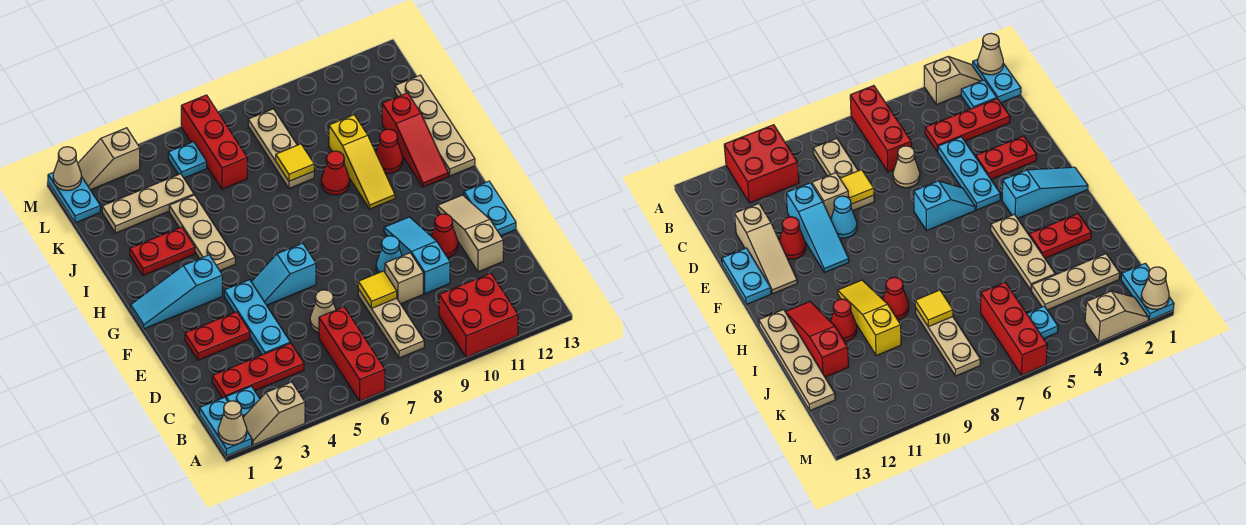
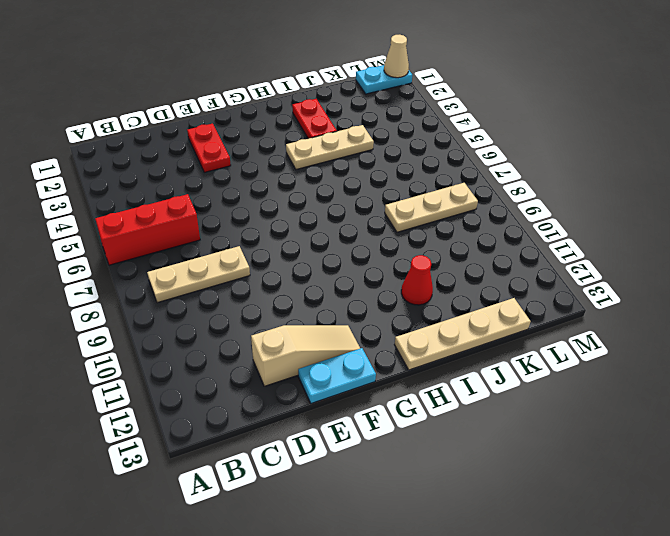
none -> cyan plate A1:B1 level 1
none -> tan slope A2:A3 level 1 top 3
none -> red brick A10:B11 level 1
none -> cyan plate B2 level 1

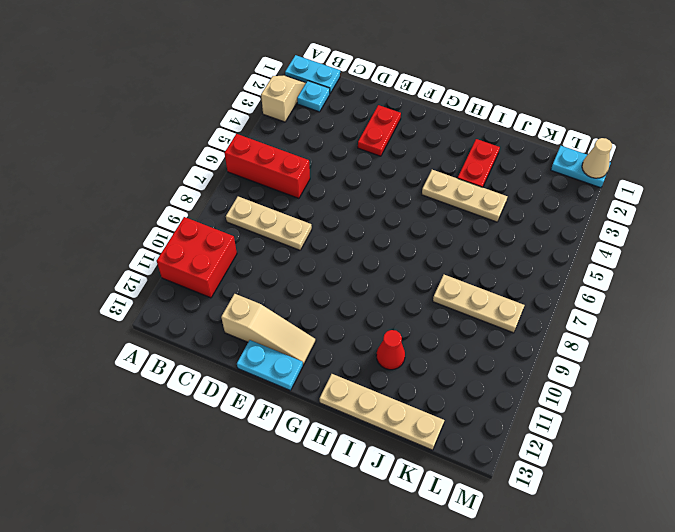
none -> red plate C2:C4 level 1
none -> cyan plate D4:F4 level 1
none -> tan cone D6 level 1
none -> tan brick D9 level 1

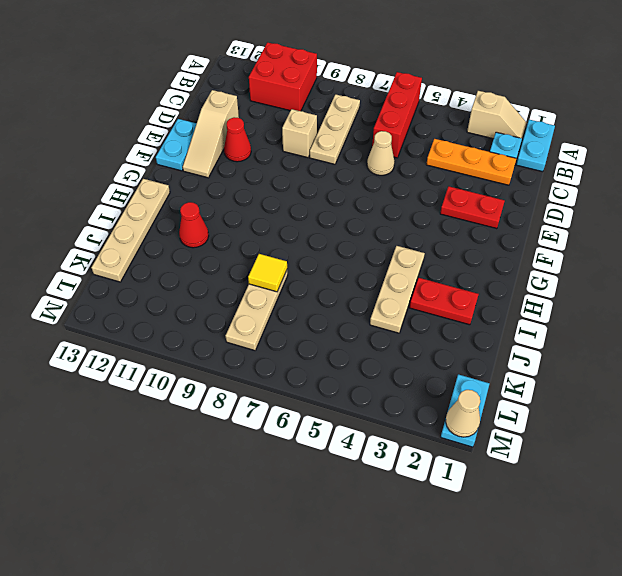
orange plate C2:C4 level 1 -> red plate C2:C4 level 1
none -> cyan plate D4:F4 level 1
none -> cyan slope D10:F10 level 1 top D
none -> cyan cone E9 level 1
none -> cyan slope F5:F6 level 1 top 6

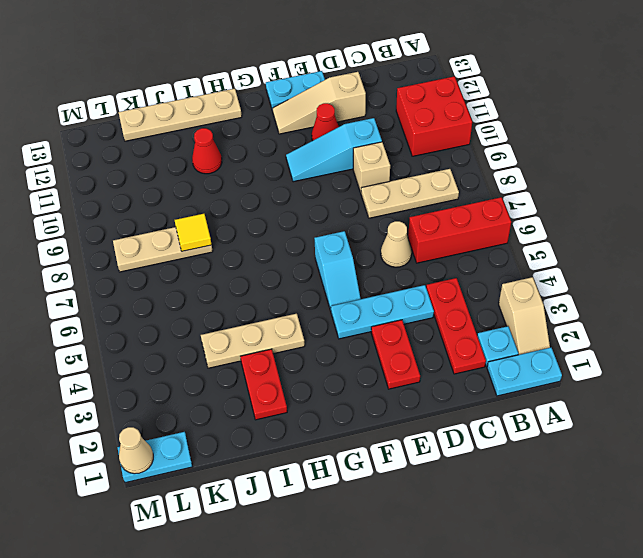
none -> cyan cone E9 level 1
none -> cyan slope G1:G3 level 1 top 3
none -> yellow slope H10:J10 level 1 top J
none -> red slope H12:J12 level 1 top J

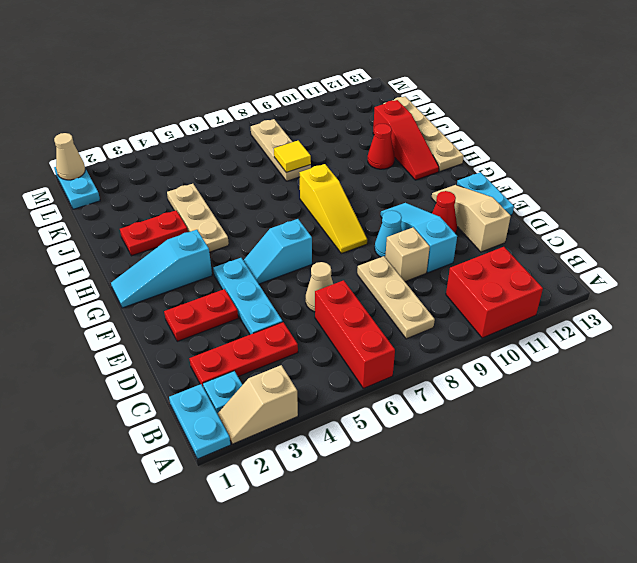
yellow slope F8:H8 level 1 top H -> yellow slope H10:J10 level 1 top J
none -> red cone I9 level 1
none -> tan plate K2:K4 level 1
none -> red brick K6:M6 level 1
none -> cyan plate L5 level 1

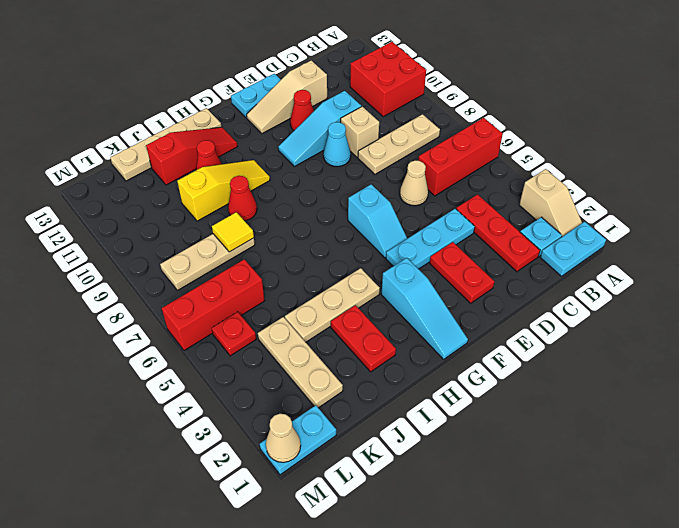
red plate L5 level 1 -> cyan plate L5 level 1
none -> tan slope M2:M3 level 1 top 3
none -> tan cone A1 level 2
none -> yellow tile D8 level 2

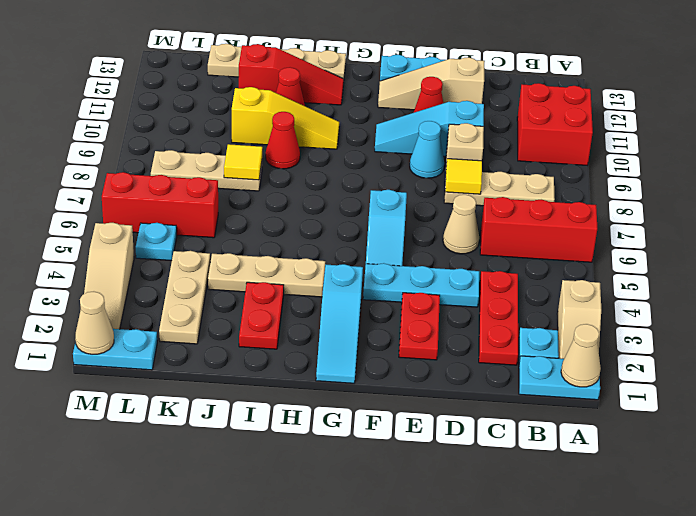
tan slope M2:M4 level 1 top 4 -> tan slope M2:M3 level 1 top 3

